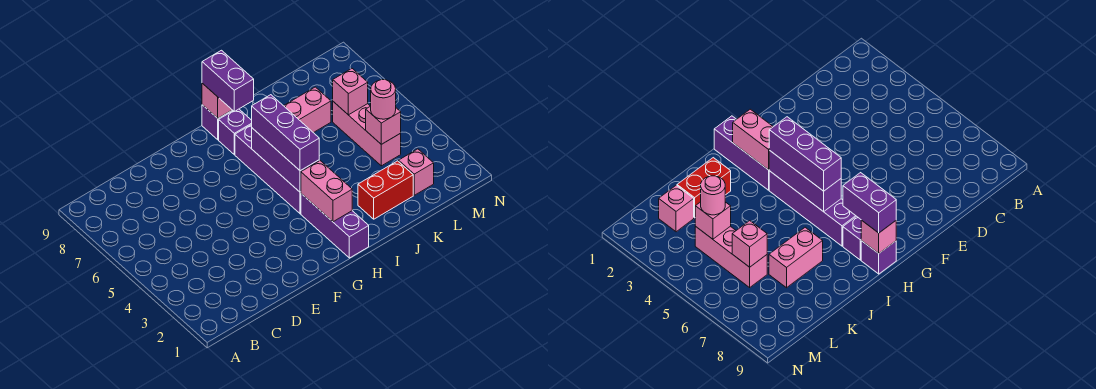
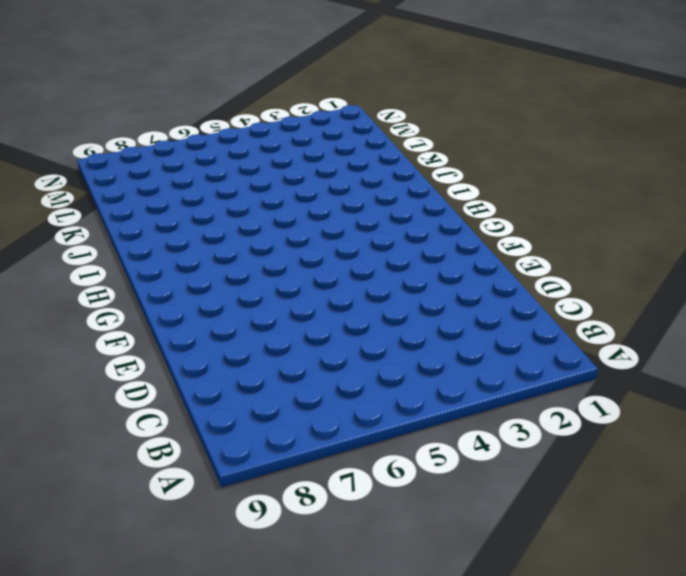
none -> purple brick H1:H3 level 1
none -> purple brick H4:H7 level 1
none -> purple brick H8 level 1

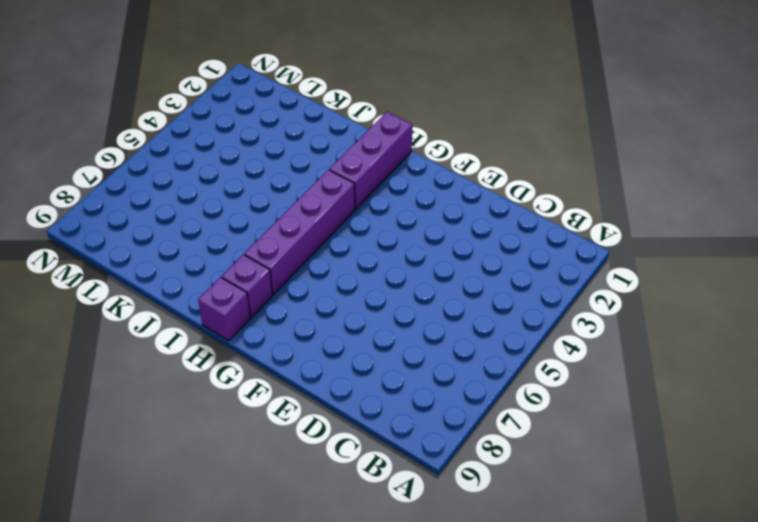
none -> red brick J2:K2 level 1
none -> pink brick J7:K7 level 1
none -> pink brick L2 level 1

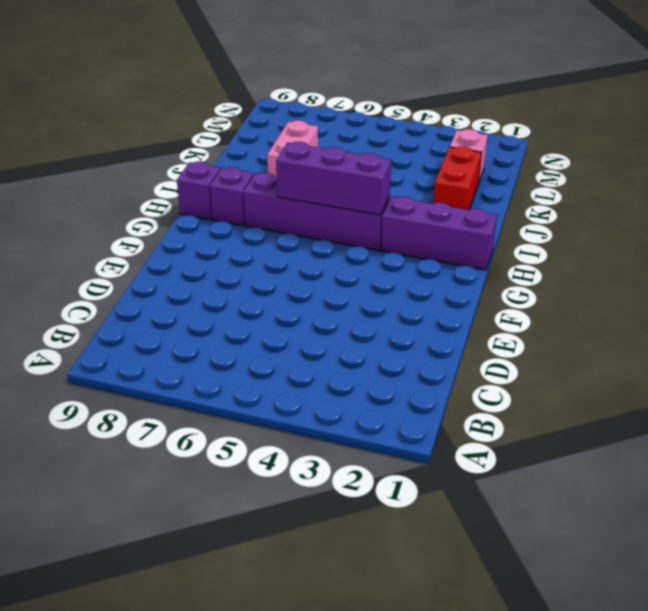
none -> pink brick L4:L6 level 1
none -> pink brick H2:H3 level 2
none -> pink brick H9 level 2

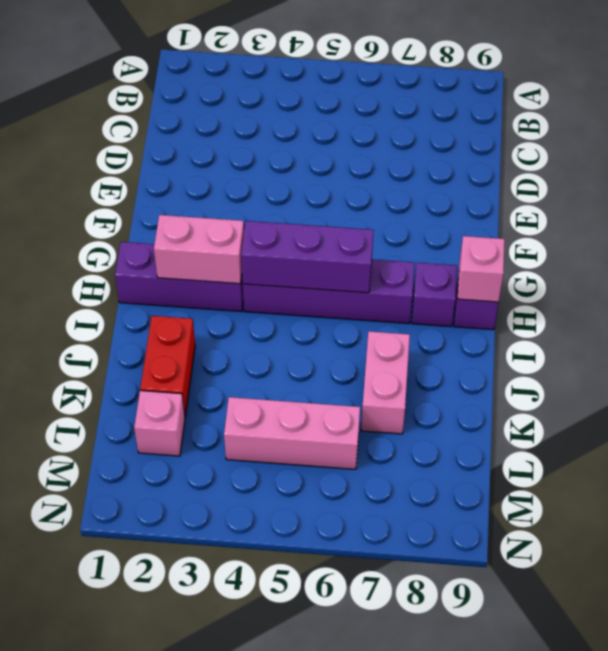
none -> pink brick L4 level 2
none -> pink brick L6 level 2
none -> purple brick H4:H6 level 3

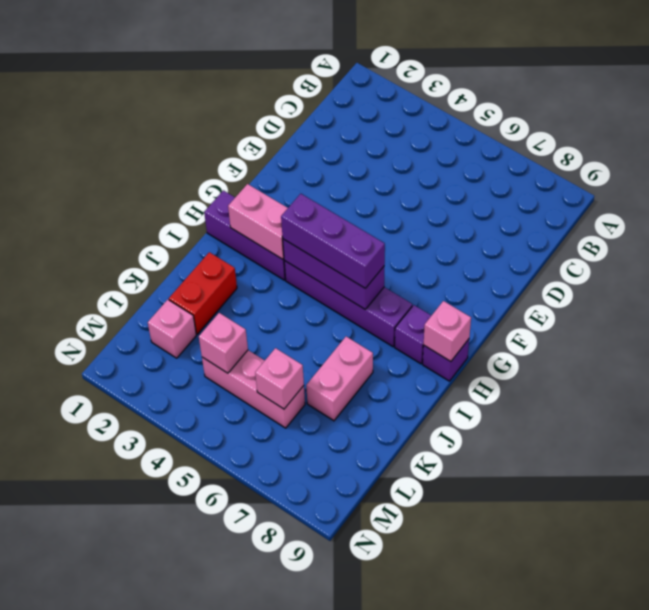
none -> purple brick H8:H9 level 3
none -> pink round brick L4 level 3

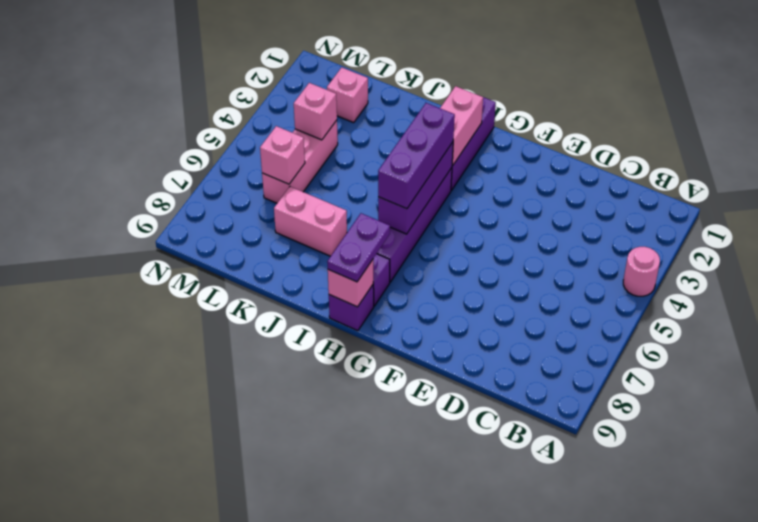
pink round brick A4 level 1 -> pink round brick L4 level 3
purple plate H8:H9 level 3 -> purple brick H8:H9 level 3
none -> red brick J2:K2 level 1

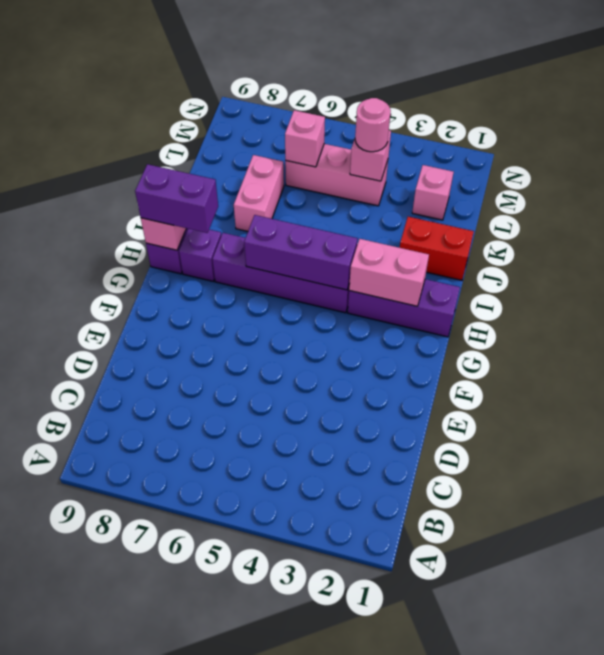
red brick J1:J2 level 1 -> red brick J2:K2 level 1
none -> purple brick H4:H6 level 3

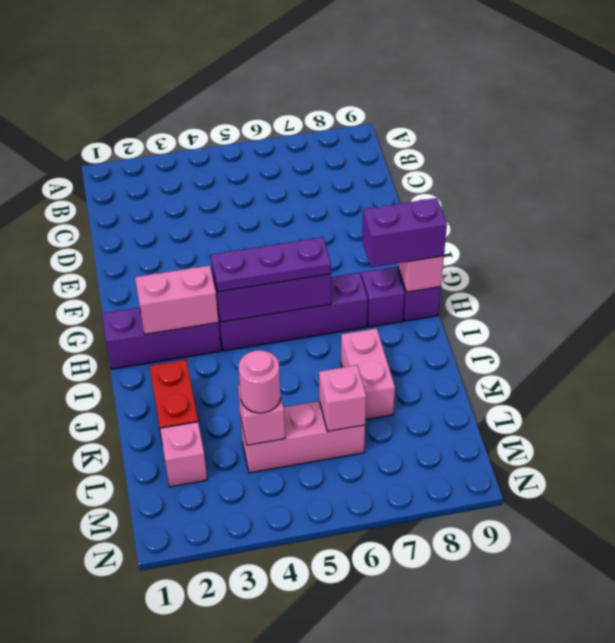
purple plate H4:H6 level 3 -> purple brick H4:H6 level 3

